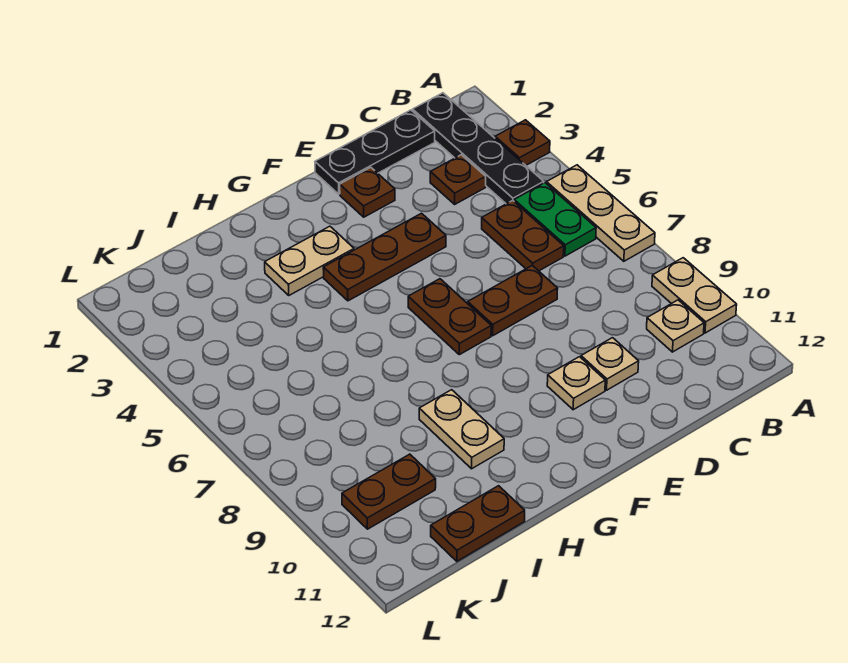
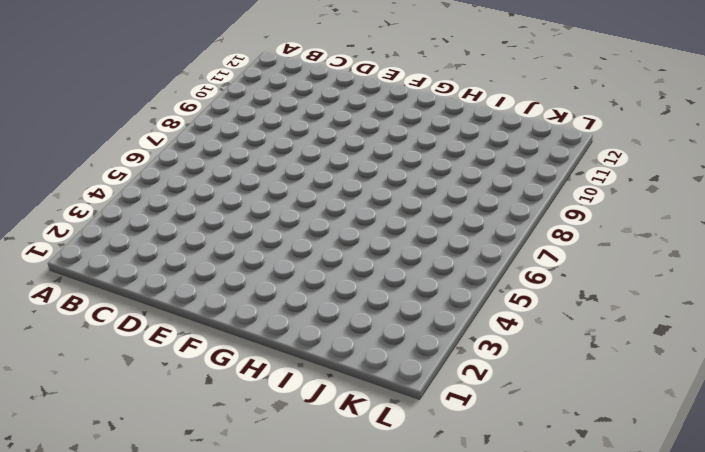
none -> brown plate A3 level 1
none -> tan plate A5:A7 level 1
none -> tan plate A9:A10 level 1

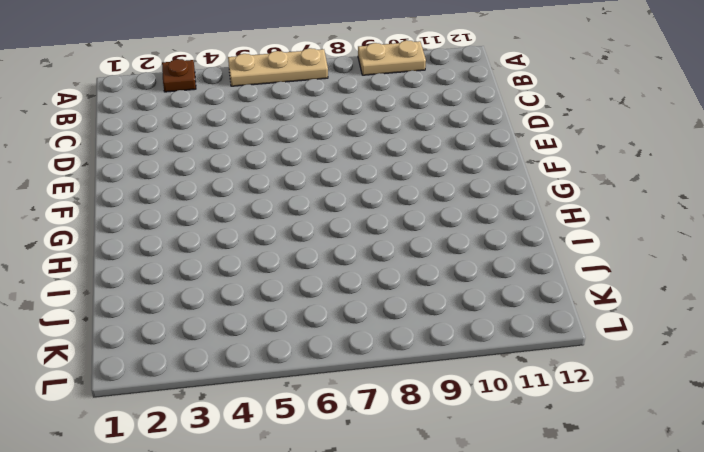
none -> black plate B1:B4 level 1
none -> green plate B5:B6 level 1
none -> tan plate B10 level 1

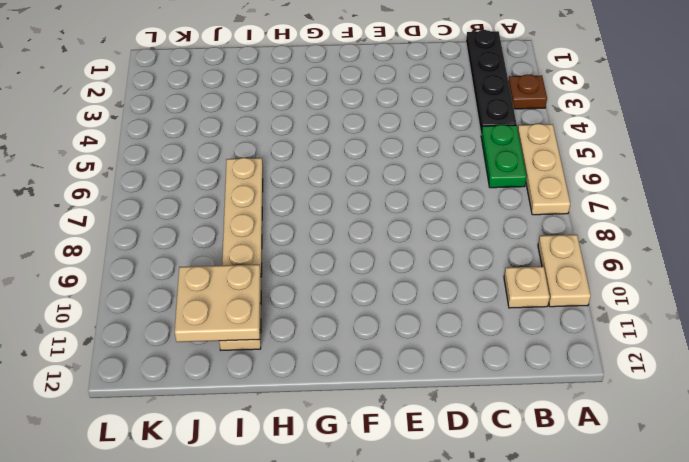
tan plate I6:I11 level 1 -> none
tan plate I10:J11 level 2 -> none
none -> black plate C1:E1 level 1
none -> brown plate C3 level 1
none -> brown plate C5:C6 level 1

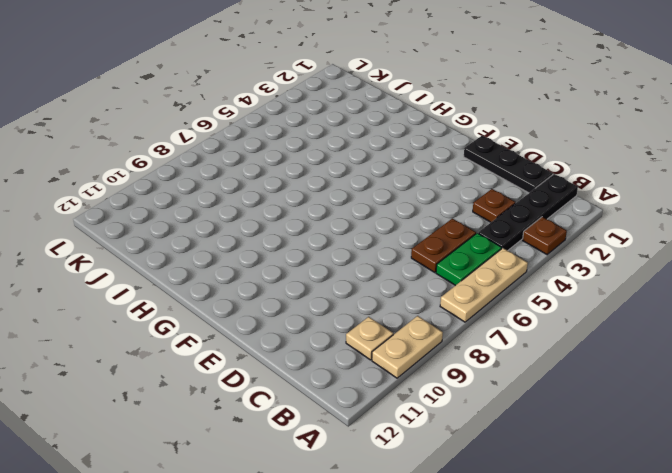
none -> brown plate D7:E7 level 1
none -> tan plate D10 level 1
none -> brown plate E2 level 1

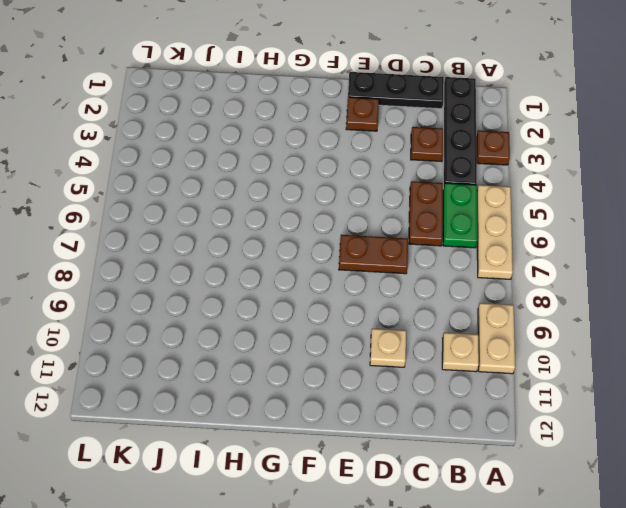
none -> brown plate E4:G4 level 1
none -> tan plate E10 level 1
none -> brown plate F6:F7 level 1

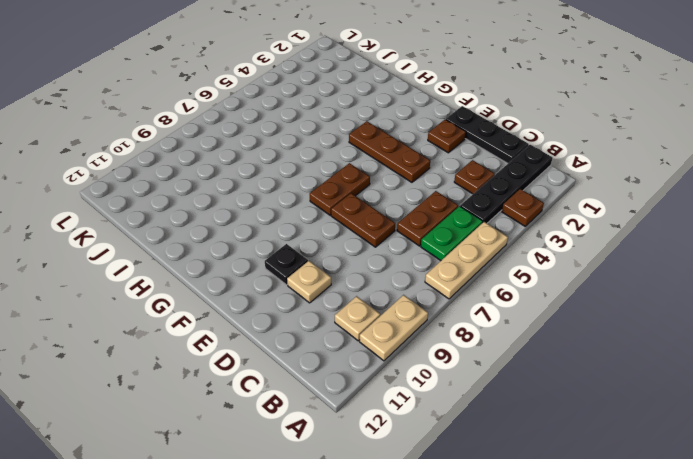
black plate E10 level 1 -> tan plate E10 level 1
none -> tan plate G3:H3 level 1
none -> tan plate H9:H10 level 1
none -> brown plate I12:J12 level 1

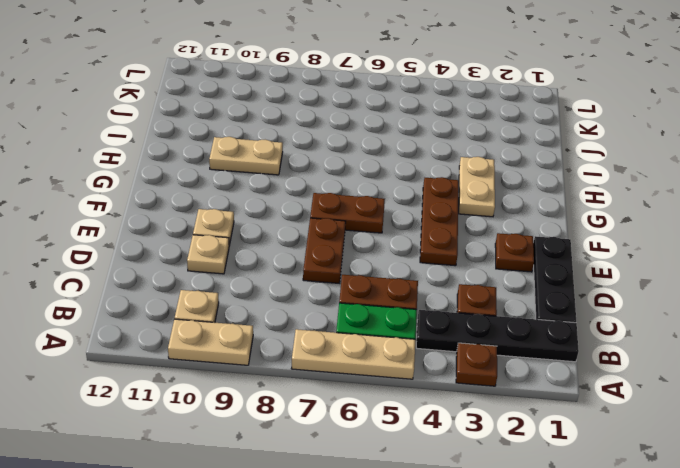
none -> brown plate I12:J12 level 1
none -> brown plate J10:K10 level 1

